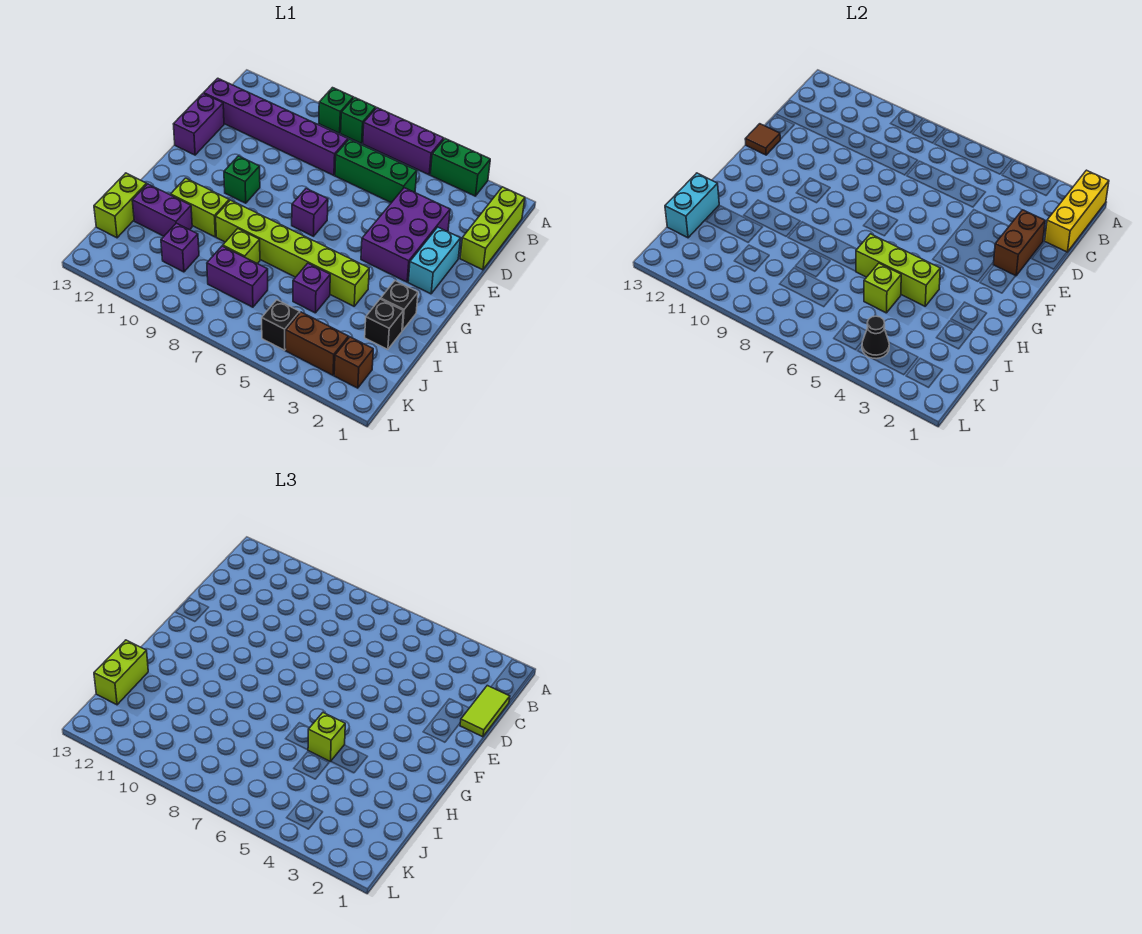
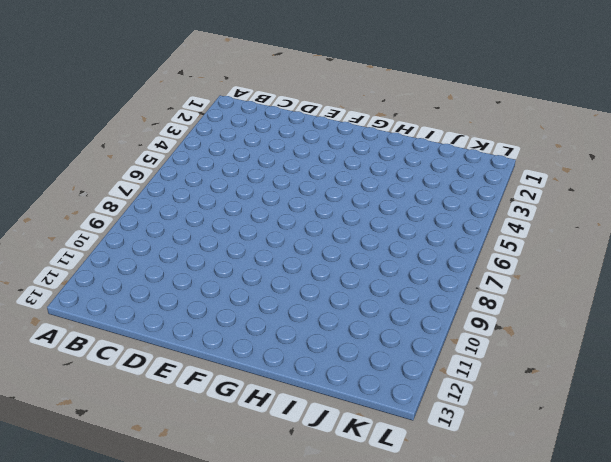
none -> green brick A3:A4 level 1
none -> purple brick A5:A7 level 1
none -> green brick A8 level 1
none -> green brick A9 level 1

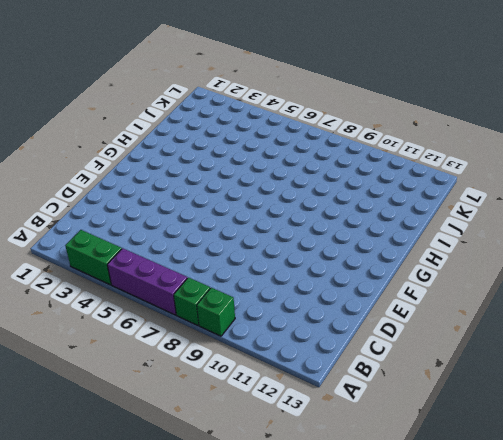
none -> lime brick B1:D1 level 1
none -> green brick C5:C7 level 1
none -> purple brick C8:C13 level 1
none -> purple brick D3:F4 level 1

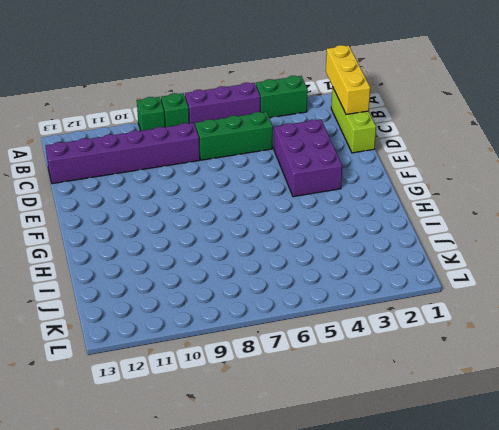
none -> purple brick D13:E13 level 1
none -> cyan brick E2:F2 level 1
none -> purple brick F7 level 1
none -> green brick F10 level 1

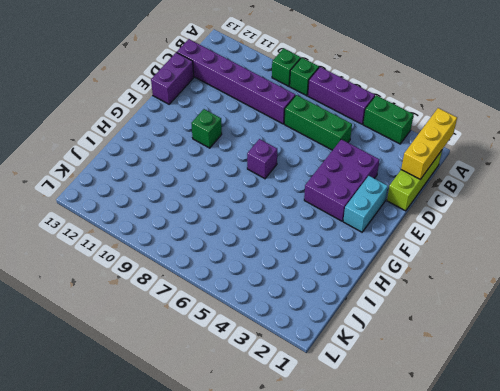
none -> black brick H2 level 1
none -> lime brick H4:H9 level 1
none -> lime brick H10:H11 level 1
none -> black brick I2 level 1

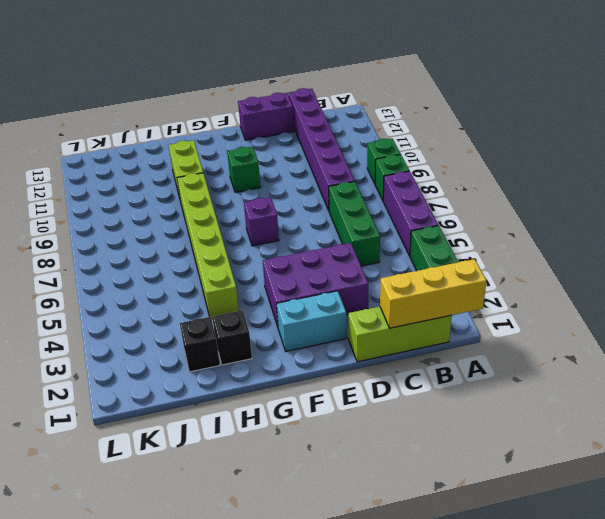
none -> purple brick I5 level 1
none -> lime brick I8 level 1
none -> purple brick I11:I12 level 1
none -> lime brick I13:J13 level 1

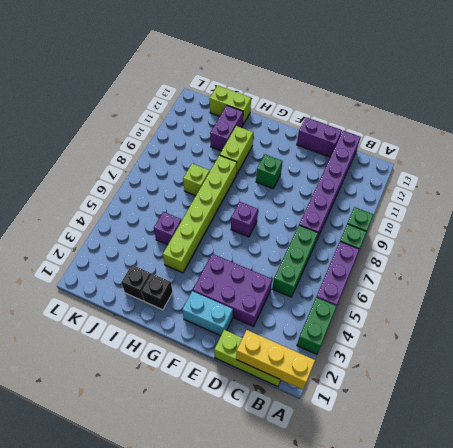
none -> purple brick J7:J8 level 1
none -> purple brick J10 level 1
none -> brown brick K2 level 1
none -> brown brick K3:K4 level 1

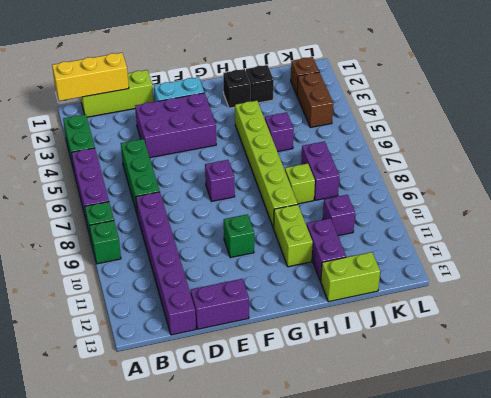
none -> black brick K5 level 1
none -> brown brick D2:E2 level 2
none -> brown tile E13 level 2
none -> lime brick H4:H6 level 2

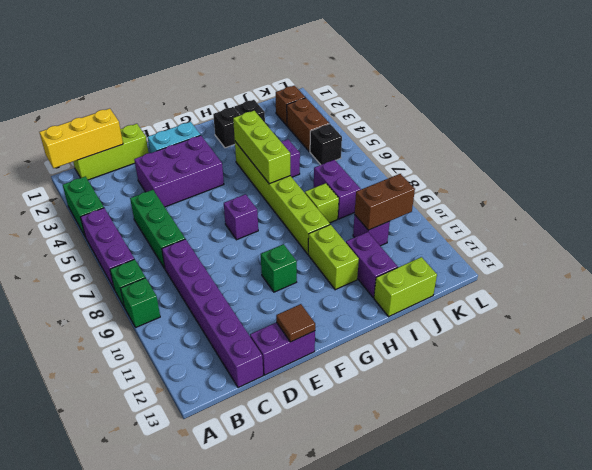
brown brick J10:K10 level 2 -> brown brick D2:E2 level 2
none -> lime brick I5 level 2
none -> cyan brick I13:J13 level 2
none -> black cone K4 level 2
none -> lime tile C1:D1 level 3

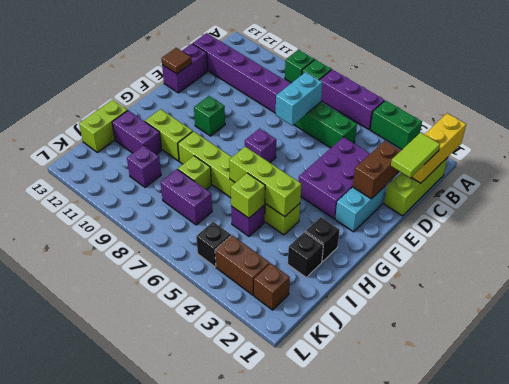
cyan brick C7:D7 level 2 -> cyan brick I13:J13 level 2
none -> black cone K4 level 2
none -> lime brick H5 level 3
none -> lime brick I13:J13 level 3

